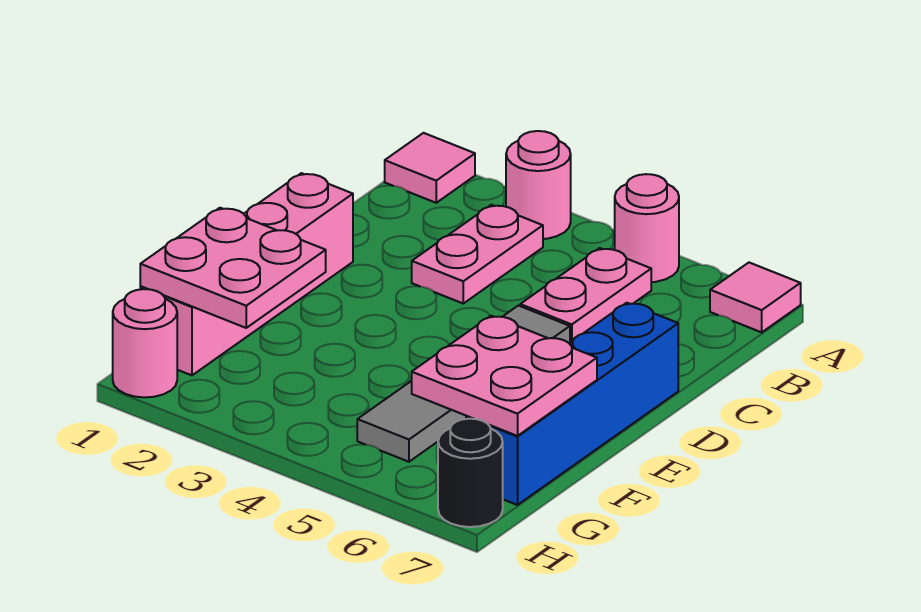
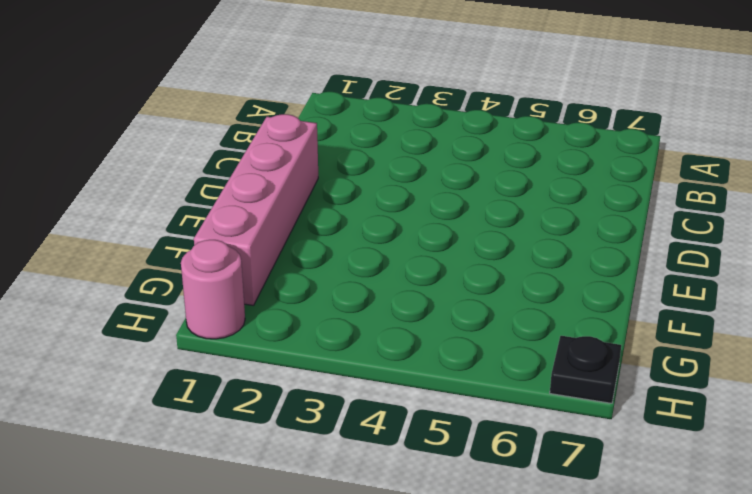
black plate H7 level 1 -> black round brick H7 level 1
none -> pink tile A1 level 1
none -> pink round brick A3 level 1
none -> pink round brick A5 level 1

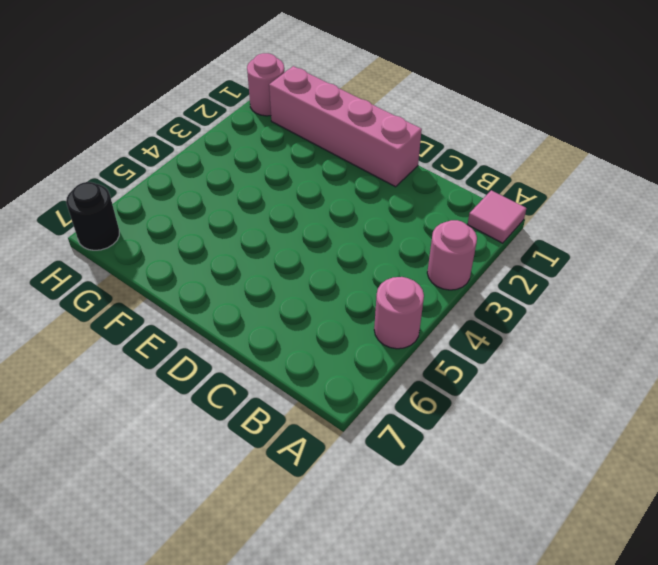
none -> pink tile A7 level 1
none -> pink plate B3:C3 level 1
none -> pink plate B5:C5 level 1

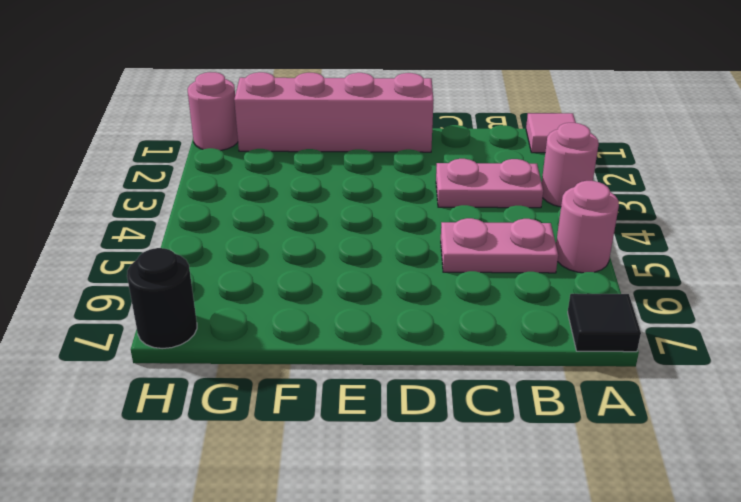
black tile A7 level 1 -> pink tile A7 level 1
none -> grey tile D5:G5 level 1
none -> blue brick D7:G7 level 1
none -> pink plate F1:G2 level 2

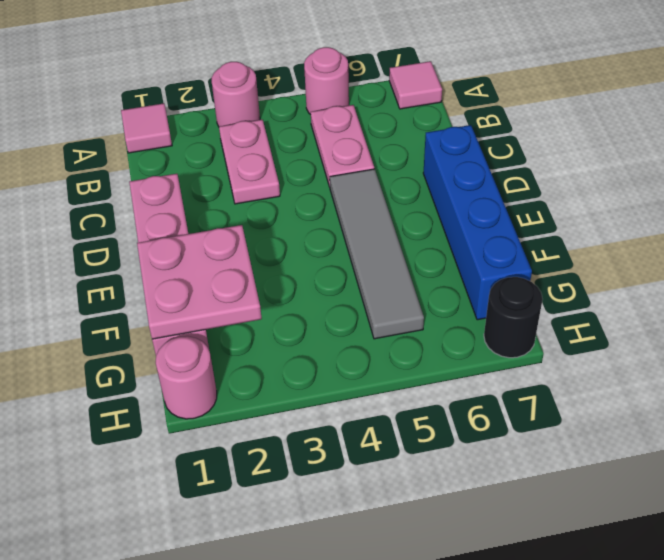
none -> pink plate F6:G7 level 2

